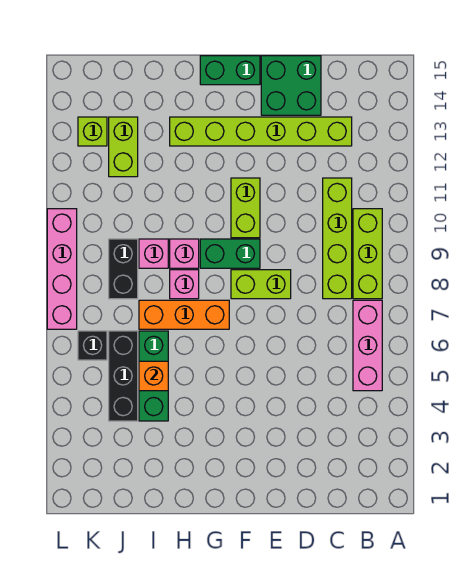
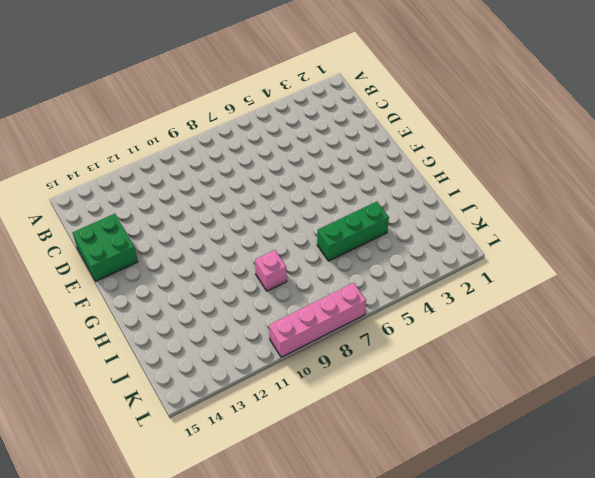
none -> pink brick B5:B7 level 1
none -> lime brick B8:B10 level 1
none -> lime brick C8:C11 level 1

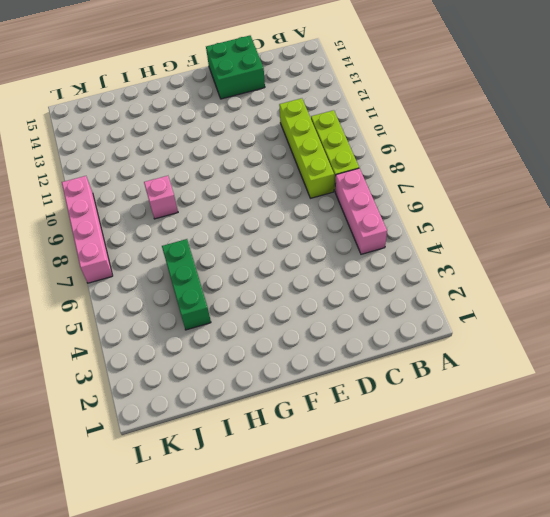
none -> lime brick C13:H13 level 1
none -> lime brick E8:F8 level 1
none -> green brick F9:G9 level 1

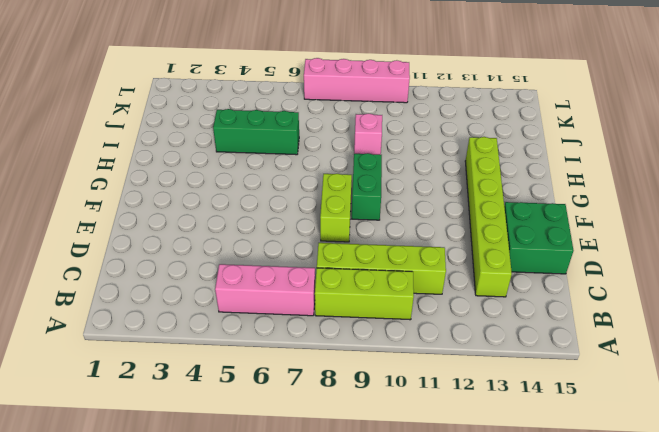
none -> lime brick F10:F11 level 1
none -> green brick F15:G15 level 1
none -> orange brick G7:I7 level 1

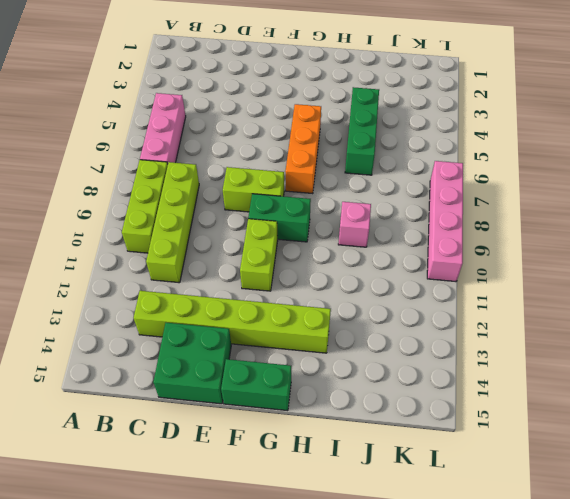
orange brick G5:G7 level 1 -> orange brick G7:I7 level 1
none -> pink brick H8 level 1
none -> pink brick H9 level 1
none -> black brick J4:J6 level 1

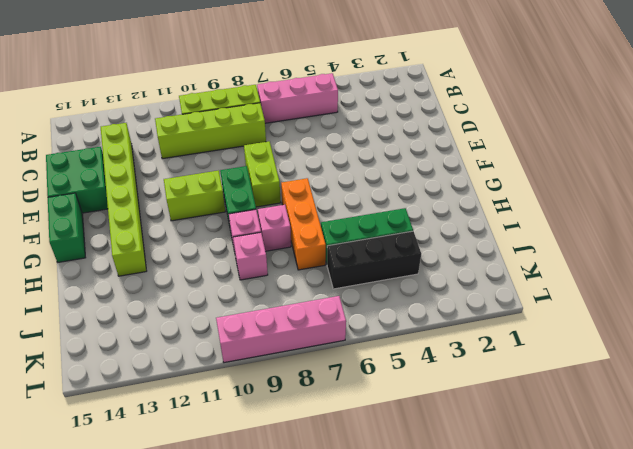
none -> black brick J8:J9 level 1
none -> lime brick J12:J13 level 1
none -> black brick K6 level 1

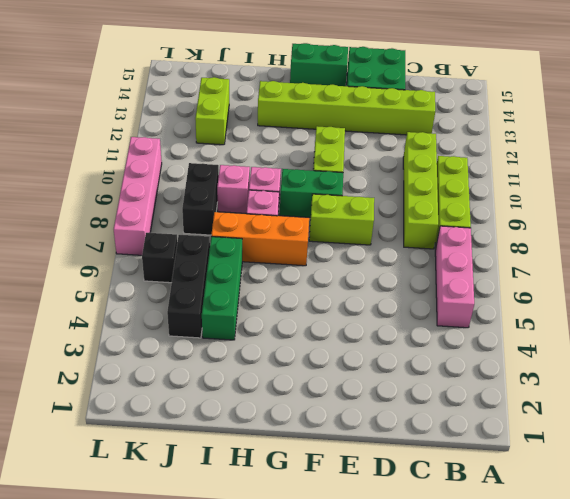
none -> lime brick K13 level 1
none -> orange brick I5 level 2

